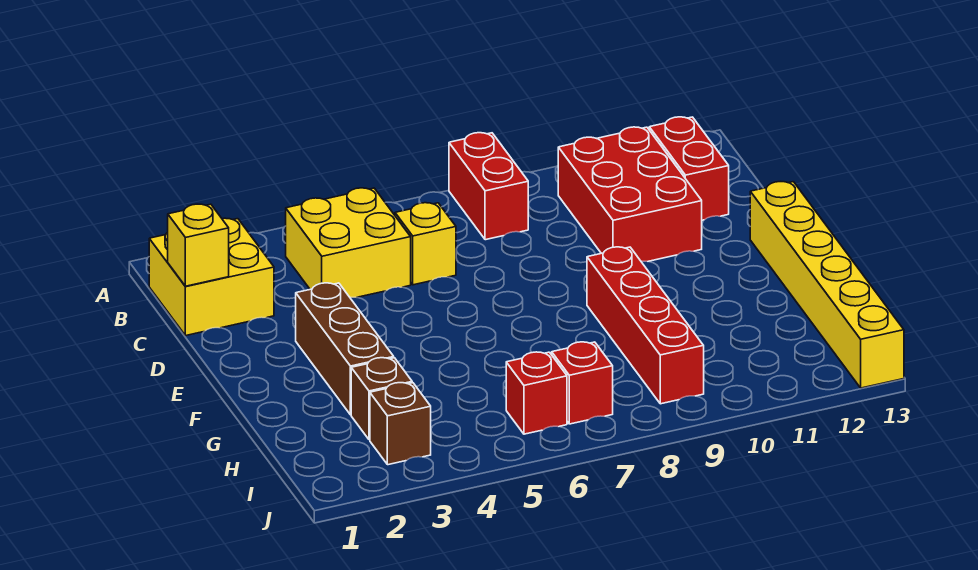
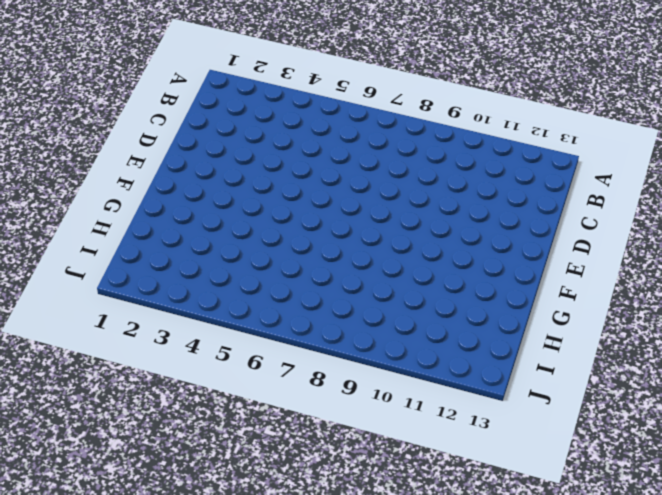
none -> red brick A8:B8 level 1
none -> yellow brick B1:C2 level 1
none -> yellow brick B4:C5 level 1

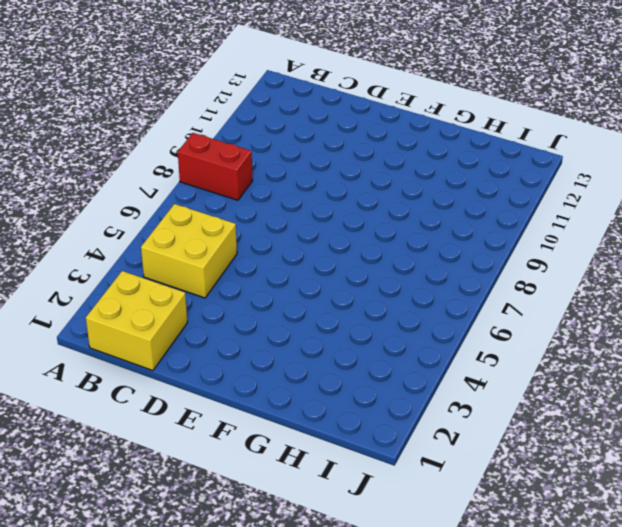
none -> red brick B10:D11 level 1
none -> red brick B12:C12 level 1
none -> yellow brick C6 level 1

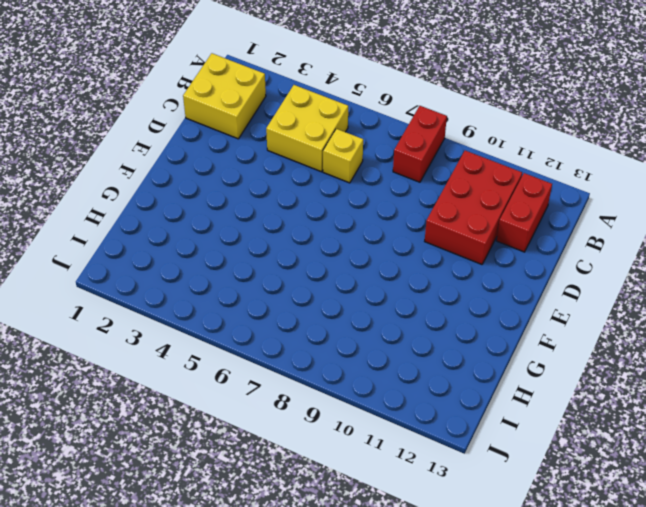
none -> brown brick E3:G3 level 1
none -> yellow brick E13:J13 level 1
none -> red brick F9:I9 level 1

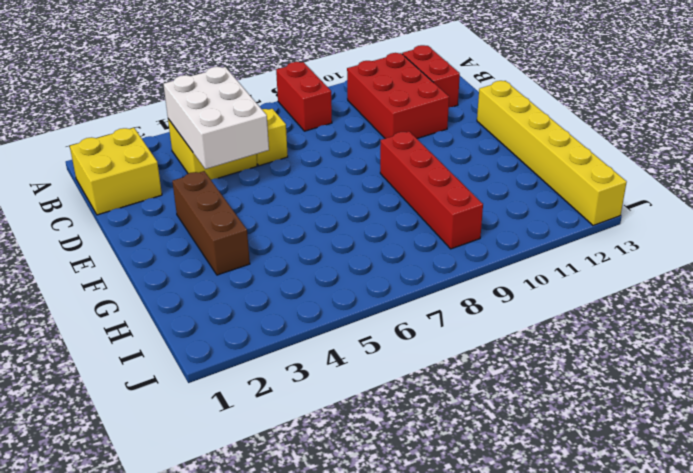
white brick B4:D5 level 2 -> none
none -> brown brick H3 level 1
none -> brown brick I3 level 1
none -> red brick I6 level 1

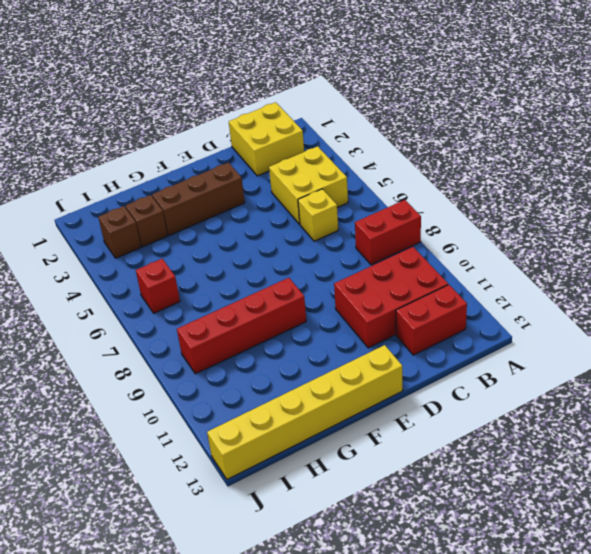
none -> red brick I7 level 1
none -> yellow brick C1 level 2

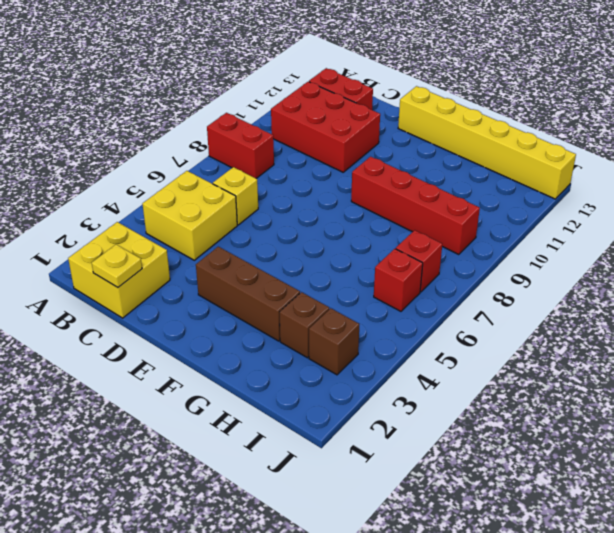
yellow plate C1 level 2 -> yellow brick C1 level 2

